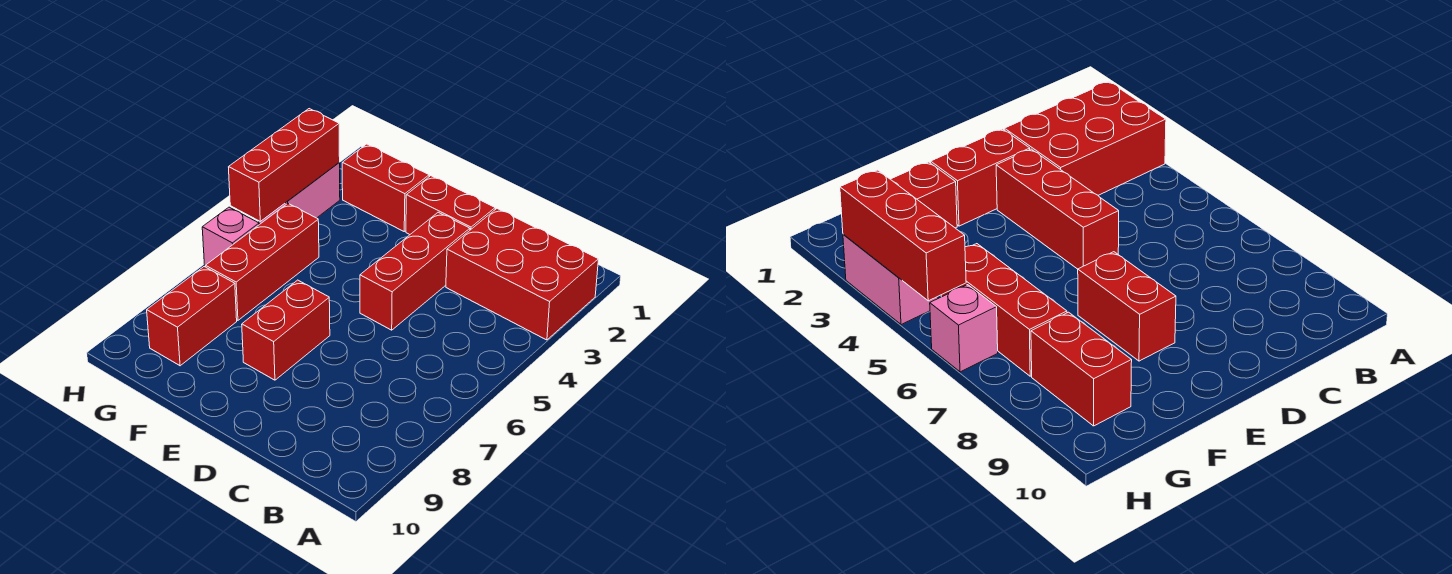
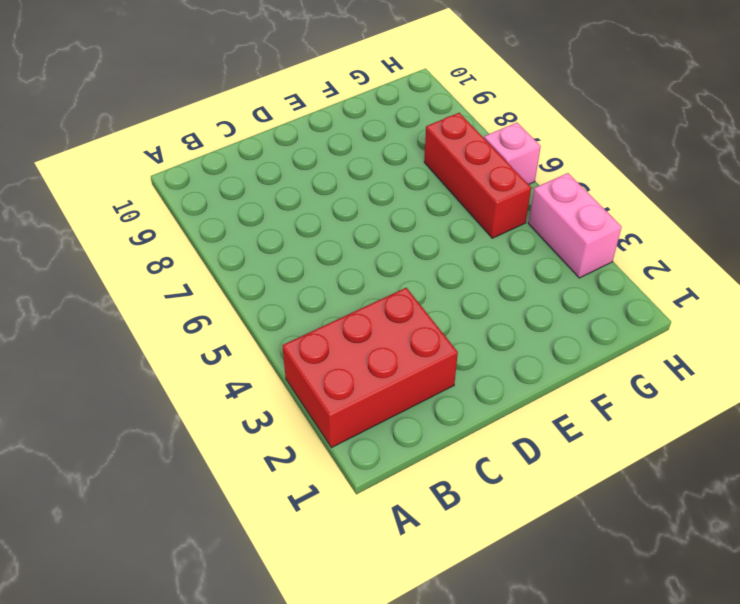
none -> red brick D2:E2 level 1
none -> red brick D3:D5 level 1

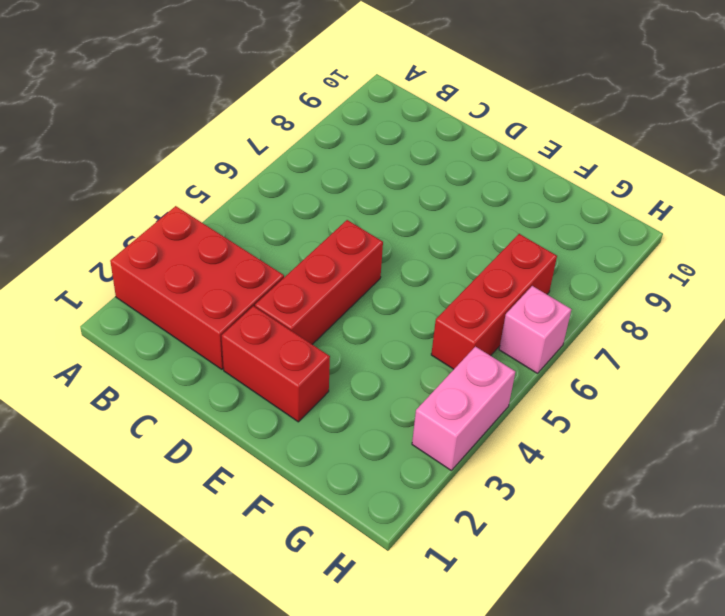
none -> red brick E7:E8 level 1
none -> red brick F2:G2 level 1

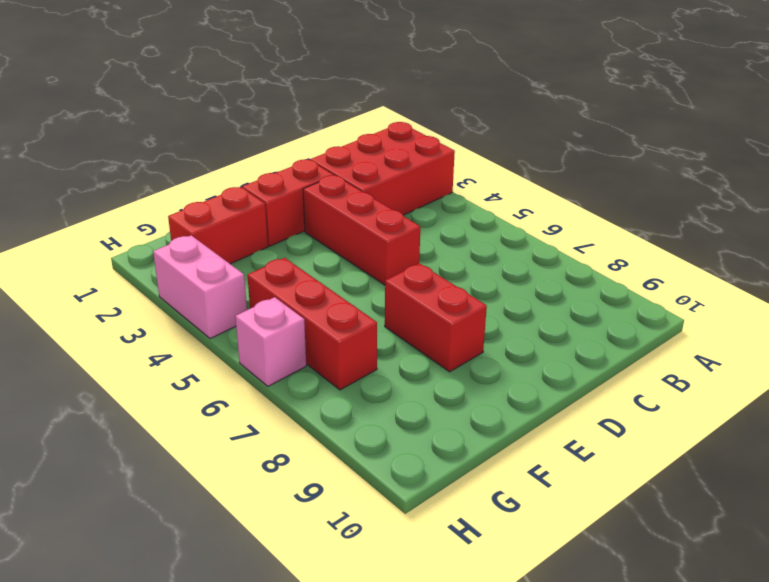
none -> red brick G8:G9 level 1
none -> red brick H3:H5 level 2

